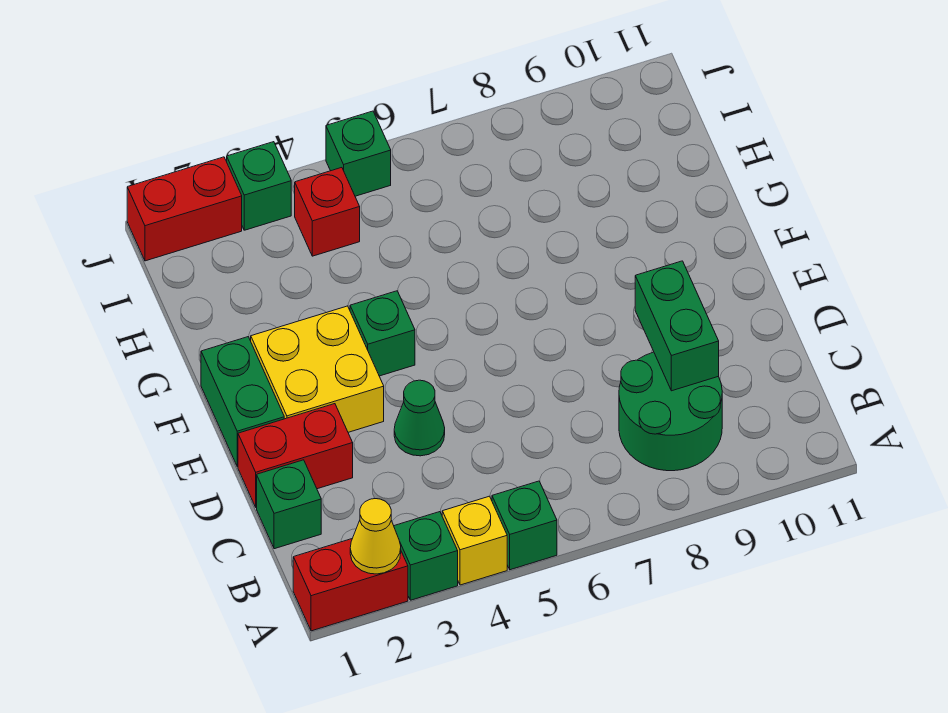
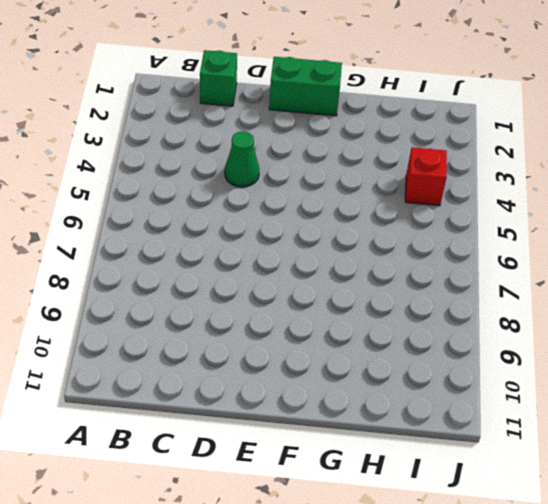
none -> red brick A1:A2 level 1
none -> green brick A3 level 1
none -> yellow brick A4 level 1

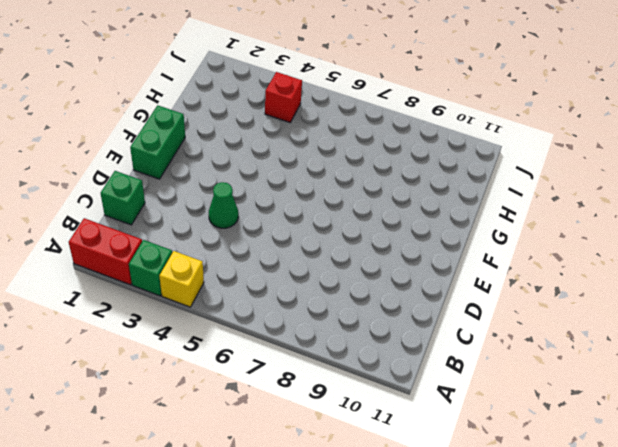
none -> green brick A5 level 1
none -> green round brick B8:C9 level 1
none -> red brick D1:D2 level 1

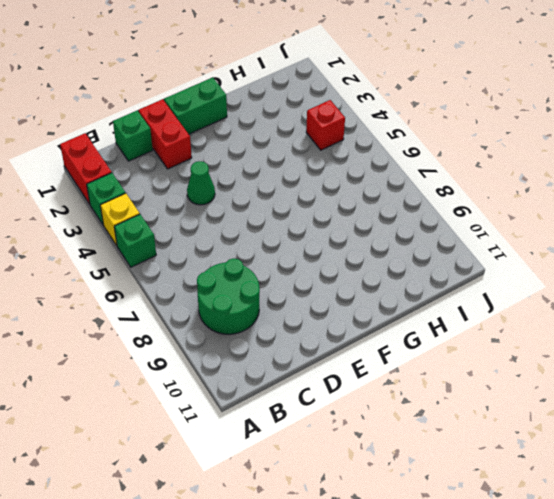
none -> yellow brick E2:F3 level 1
none -> green brick F4 level 1
none -> red brick J1:J2 level 1

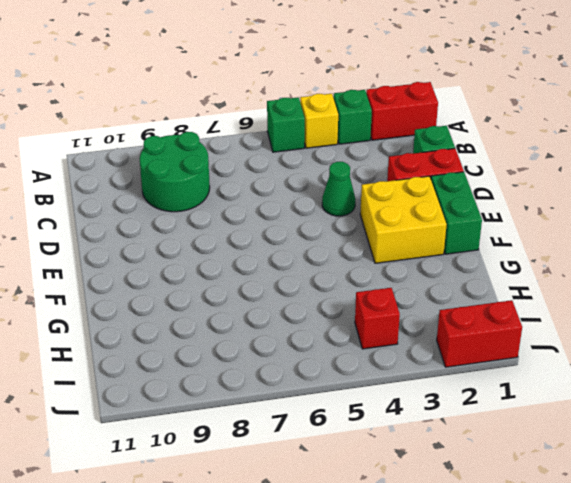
none -> green brick F4 level 1
none -> green brick J3 level 1
none -> green brick J5 level 1

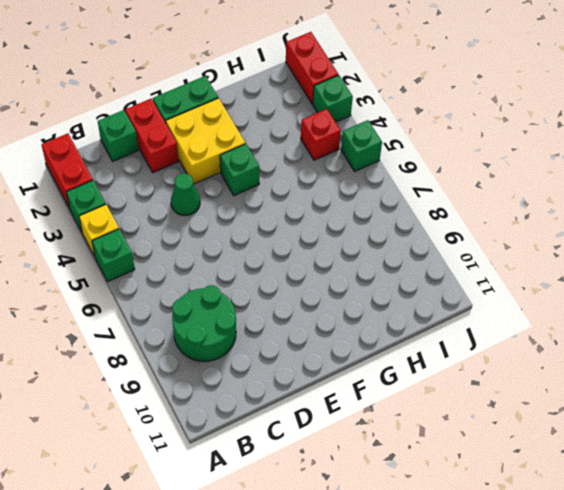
none -> yellow cone A2 level 2
none -> green brick C9:D9 level 2

